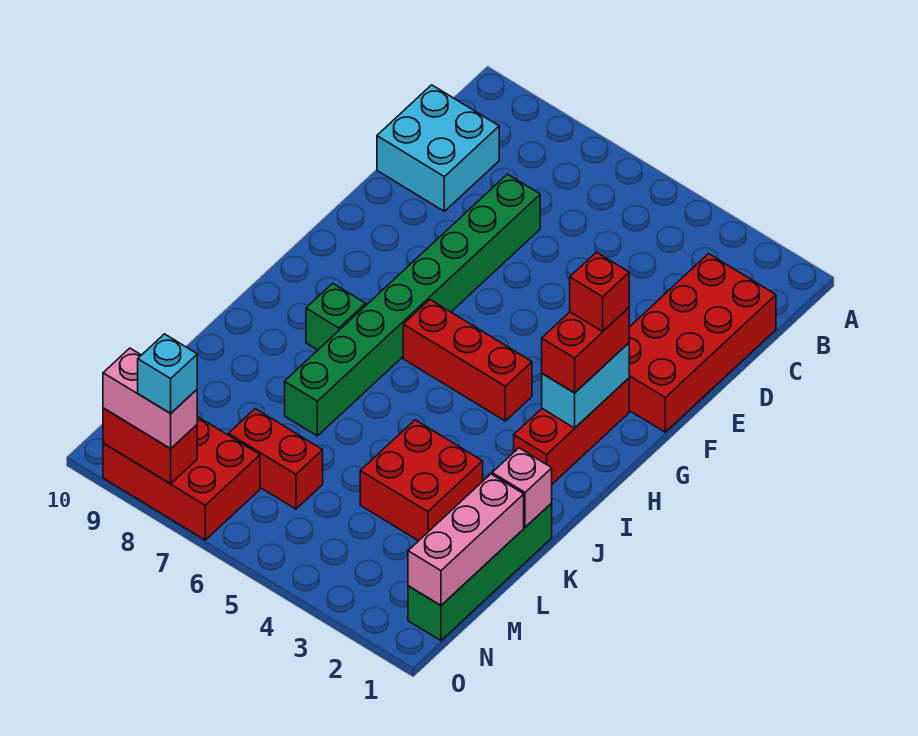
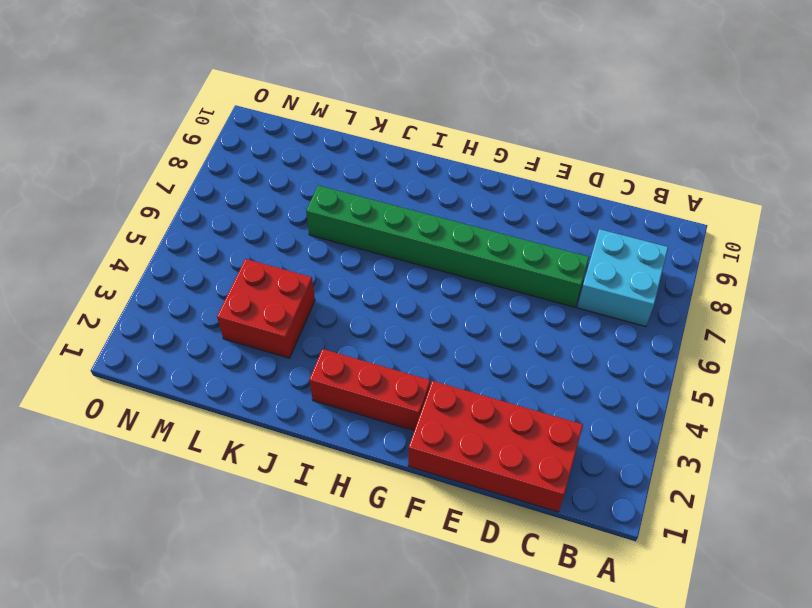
cyan brick B7:C8 level 1 -> cyan brick C9:D10 level 1
none -> red brick H4:H6 level 1
none -> green brick I8 level 1
none -> green brick K1:N1 level 1

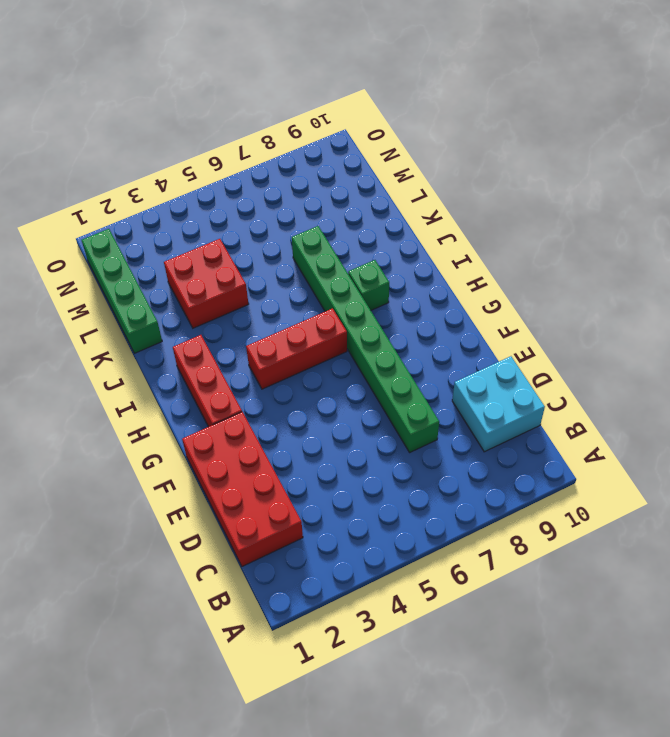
none -> red brick M6:M7 level 1
none -> red brick N7:O9 level 1
none -> cyan brick G2:H2 level 2

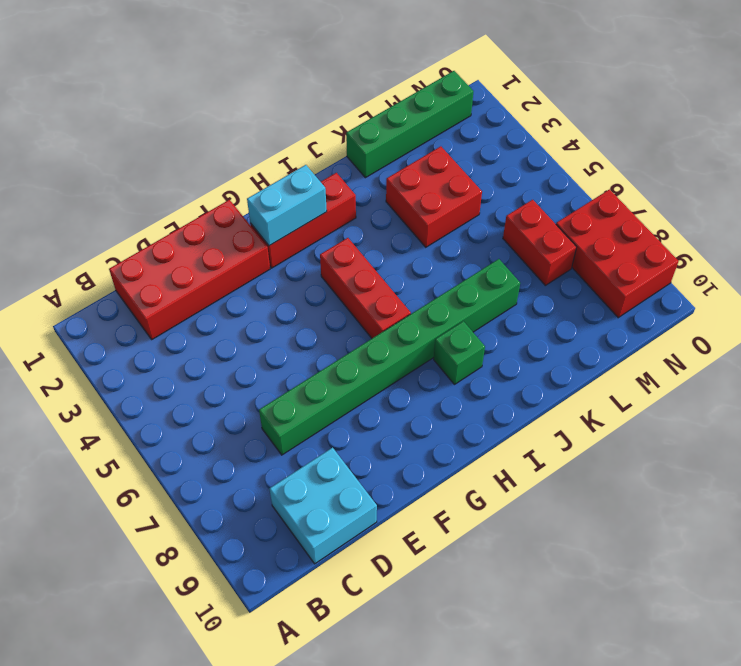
none -> pink brick K1 level 2
none -> pink brick L1:N1 level 2
none -> red brick O8:O9 level 2

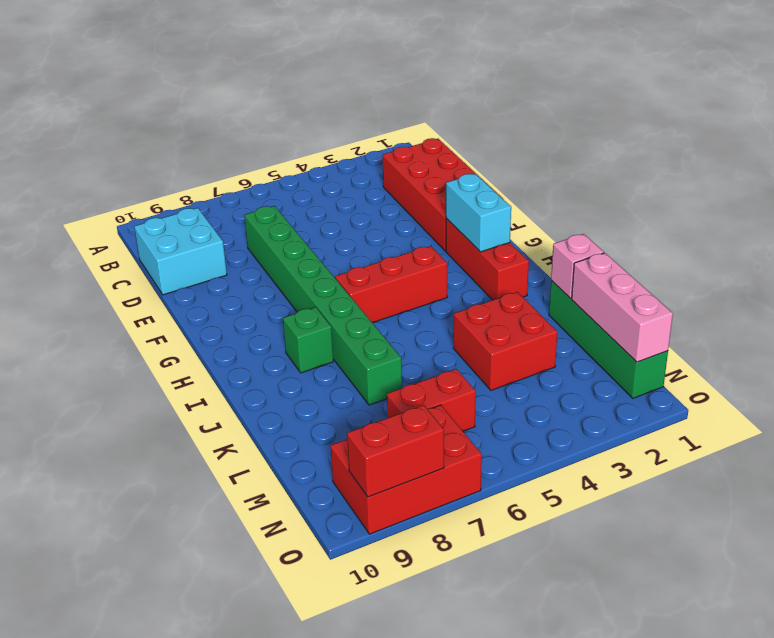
none -> red brick G2:H2 level 3
none -> pink brick O8:O9 level 3
none -> red brick G2 level 4

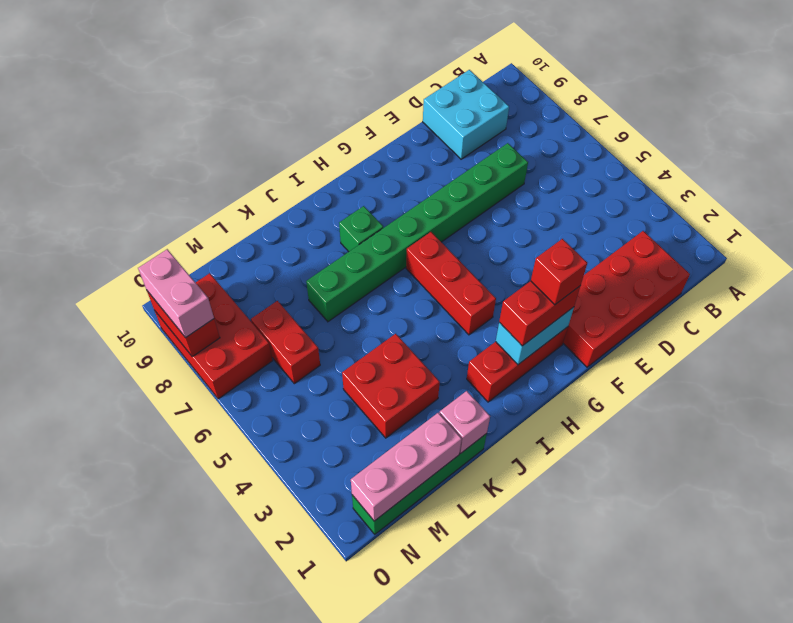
none -> cyan brick O8 level 4

